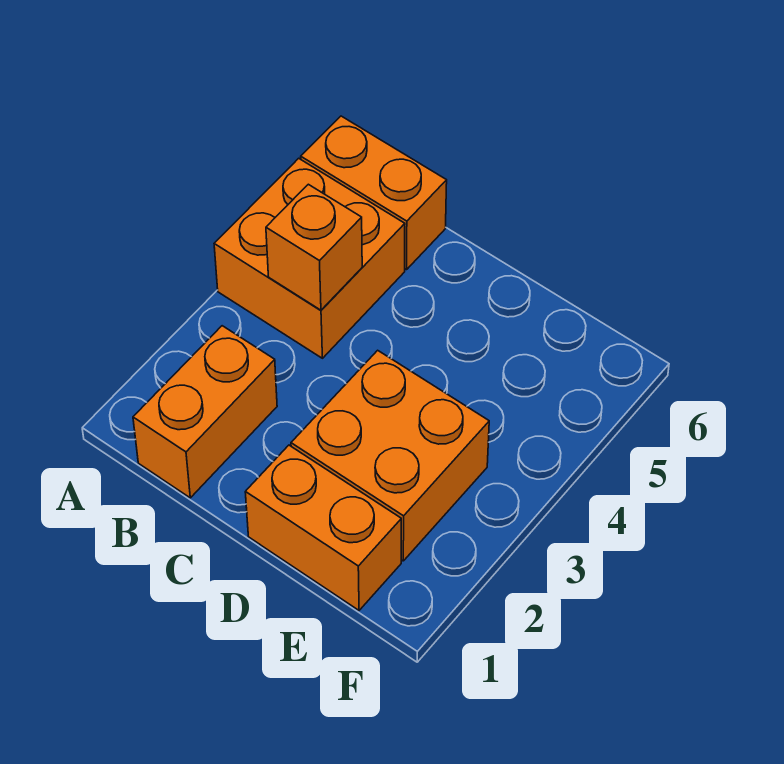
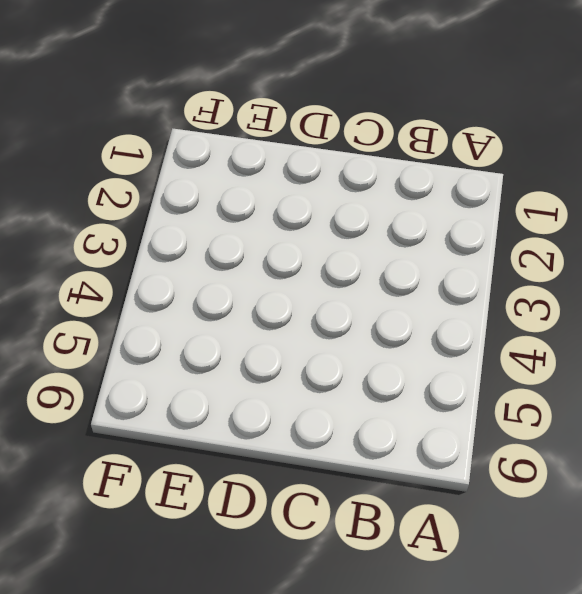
none -> orange brick A4:B5 level 1
none -> orange brick A6:B6 level 1

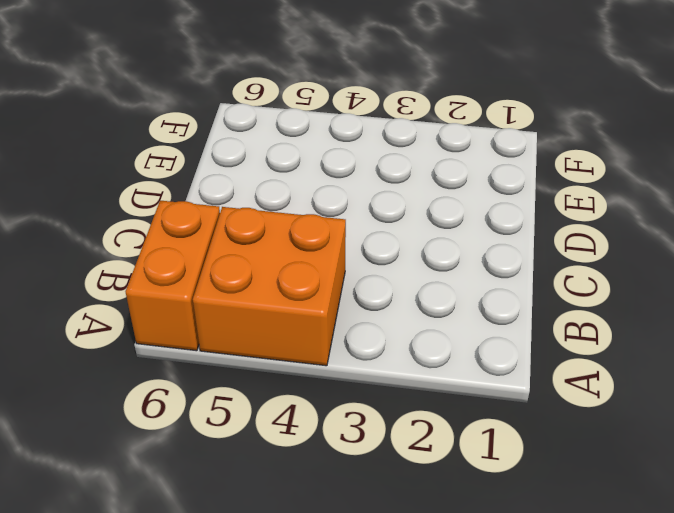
none -> orange brick B1:B2 level 1
none -> orange brick D1:E1 level 1

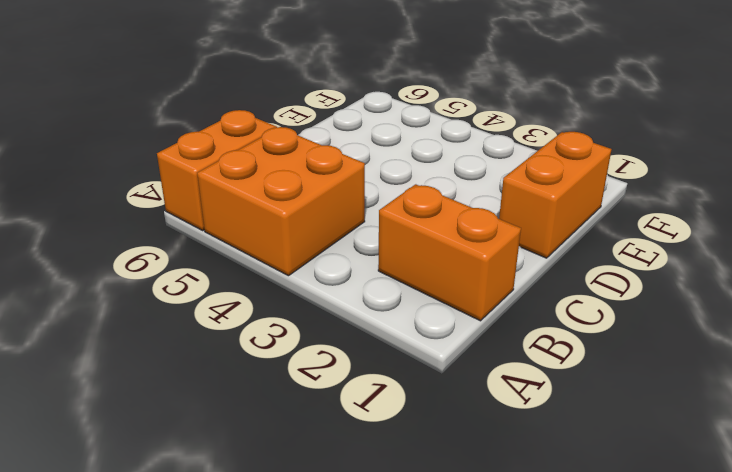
none -> orange brick D2:E3 level 1
none -> orange brick B4 level 2

